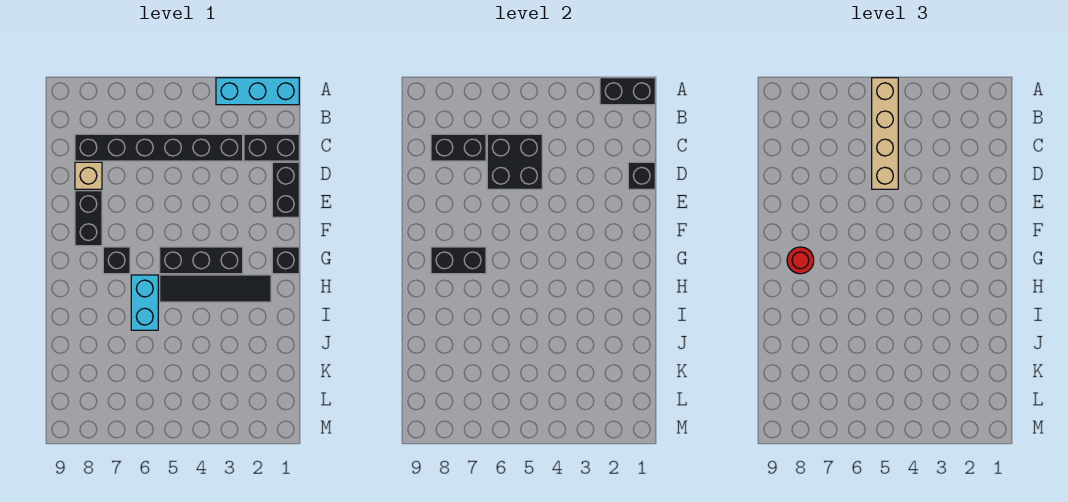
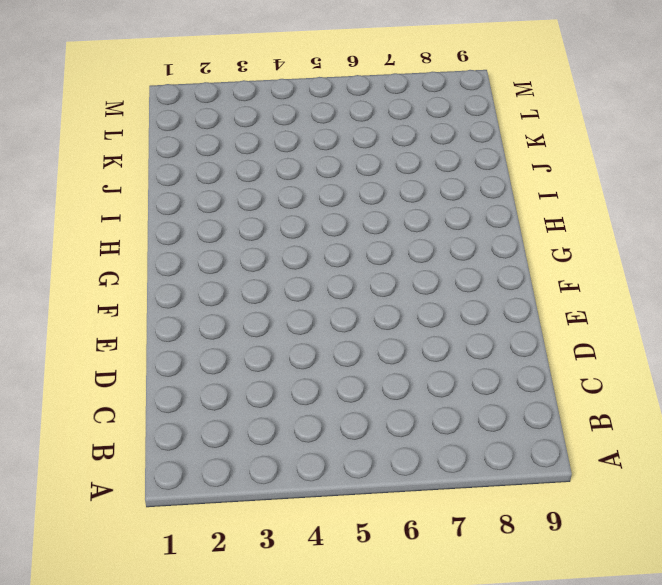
none -> cyan brick A1:A3 level 1
none -> black brick C1:C2 level 1
none -> black brick C3:C8 level 1

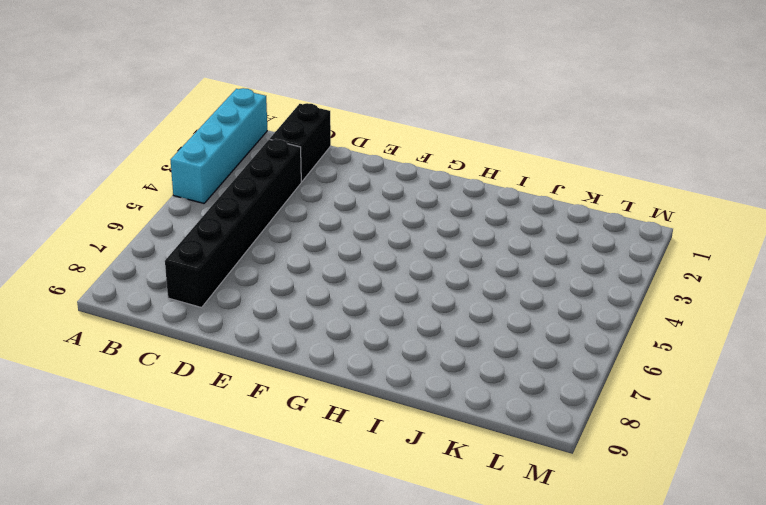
cyan brick A1:A4 level 1 -> cyan brick A1:A3 level 1
none -> black brick D1:E1 level 1
none -> tan brick D8 level 1
none -> black brick E8:F8 level 1

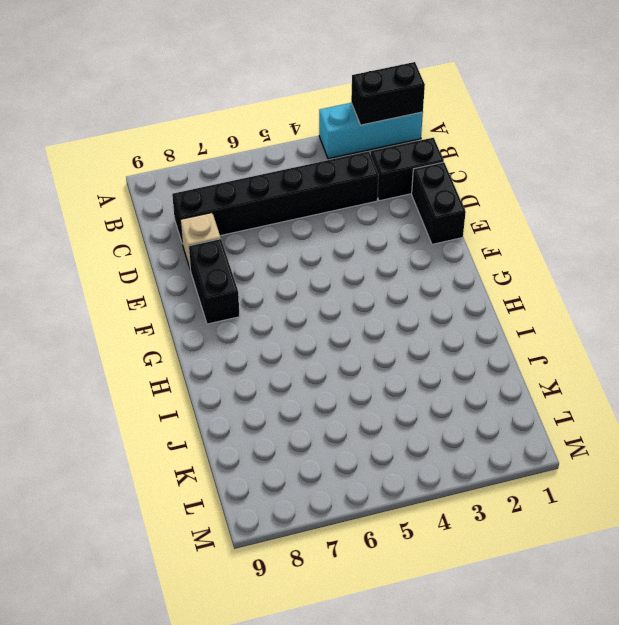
none -> black brick G1 level 1
none -> black brick G3:G5 level 1
none -> black brick G7 level 1

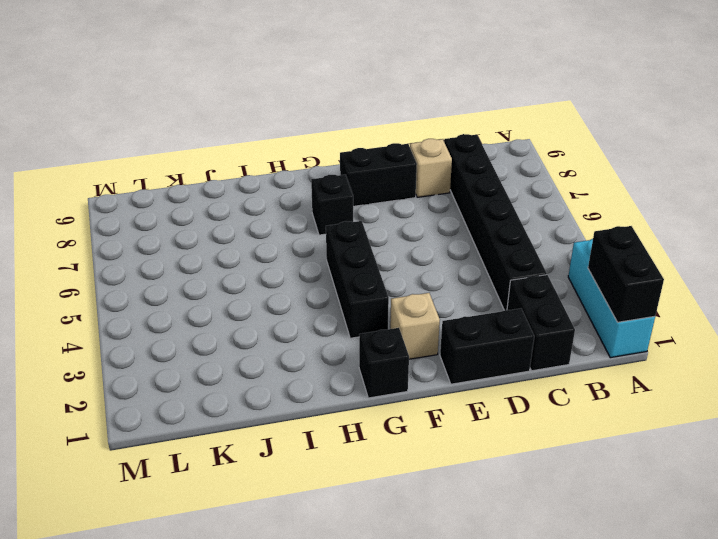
tan brick F2 level 1 -> none
none -> black tile H2:H5 level 1
none -> cyan brick H6:I6 level 1
none -> black brick C5:D6 level 2

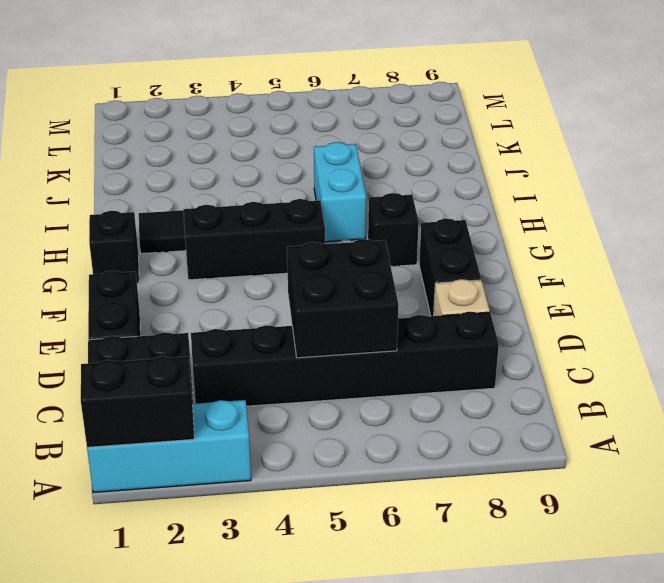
none -> black brick C7:C8 level 2
none -> black brick D1 level 2
none -> black brick G7:G8 level 2

